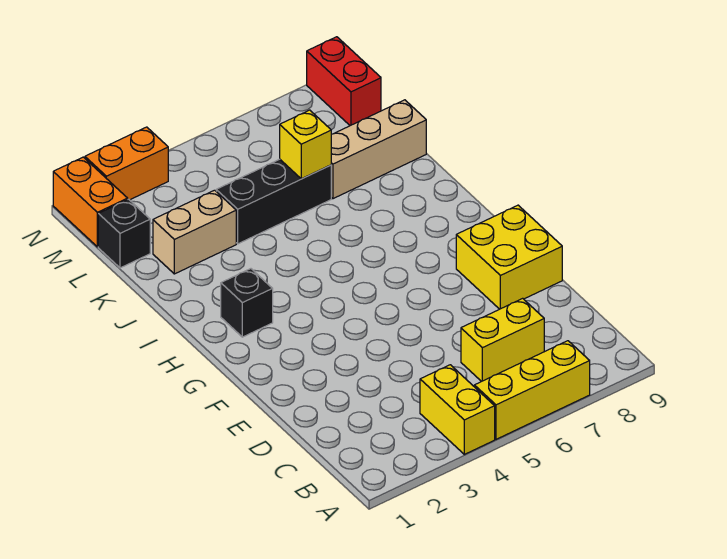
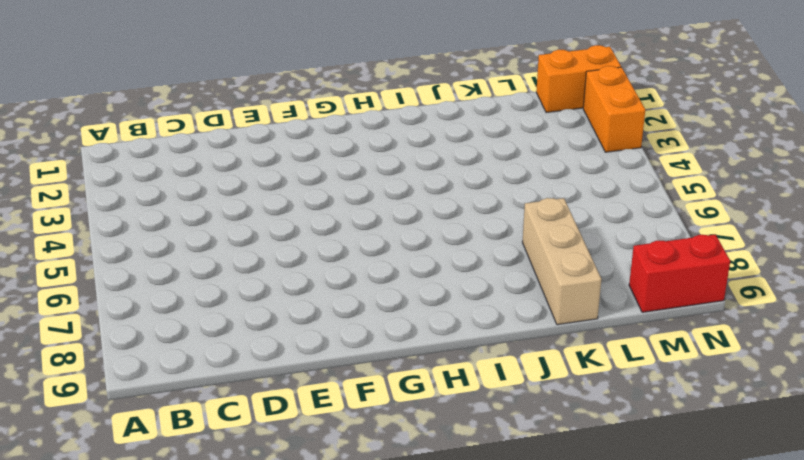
none -> yellow brick A4:B4 level 1
none -> yellow brick A5:A7 level 1
none -> yellow brick C6:C7 level 1

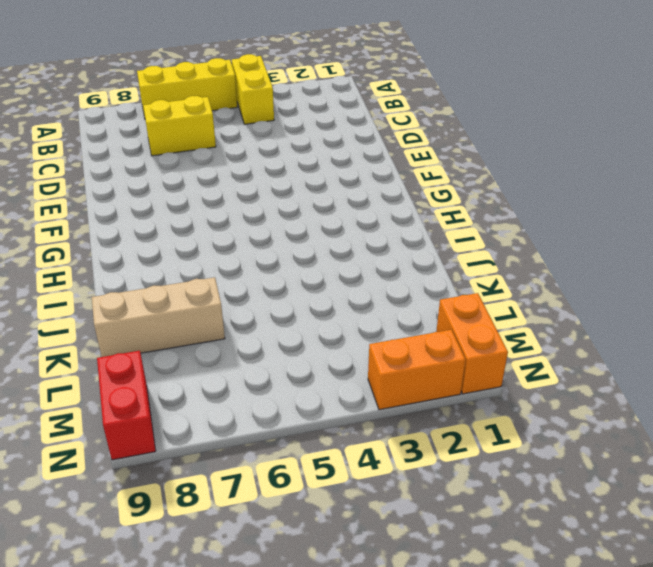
none -> yellow brick E8:F9 level 1
none -> black brick H2 level 1
none -> tan brick K2:K3 level 1

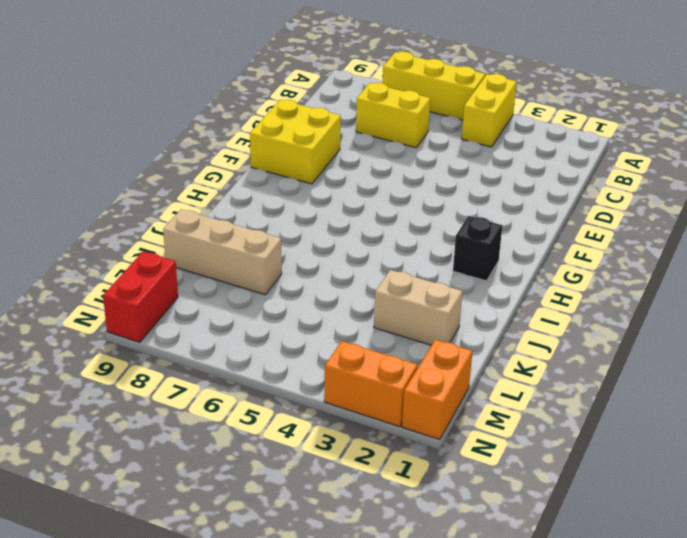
none -> black brick K4:K6 level 1
none -> black brick L1 level 1
none -> yellow brick K6 level 2

